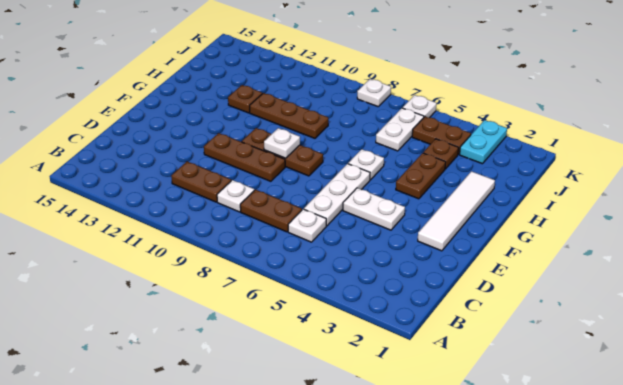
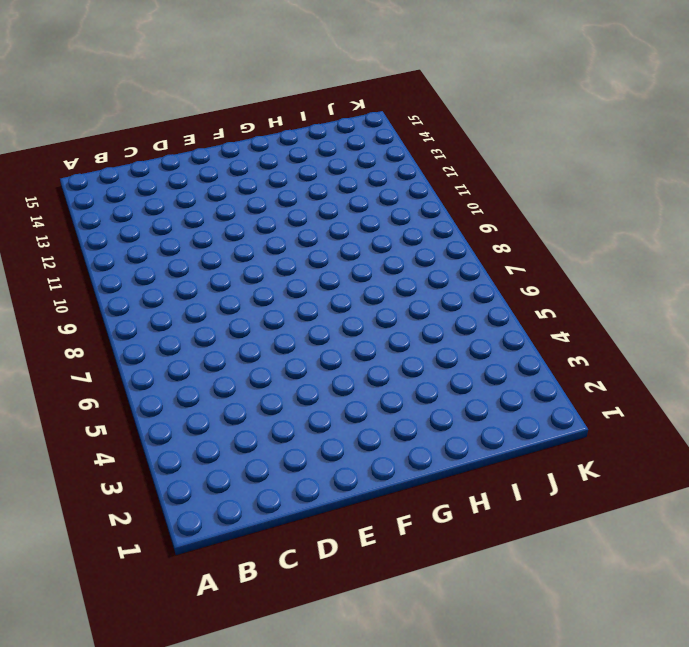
none -> white plate C6 level 1
none -> brown plate C7:C8 level 1
none -> white plate C9 level 1

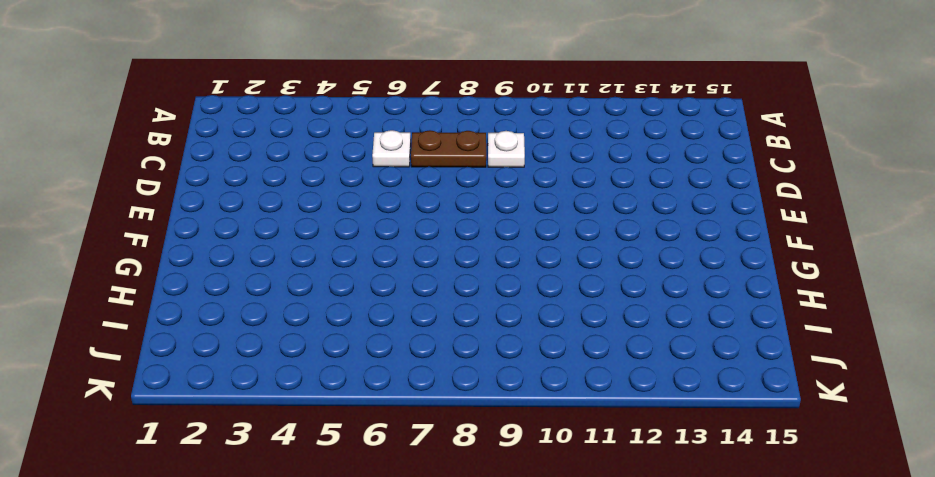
none -> brown plate C10:C11 level 1
none -> white plate D6:F6 level 1
none -> white tile E2:H2 level 1

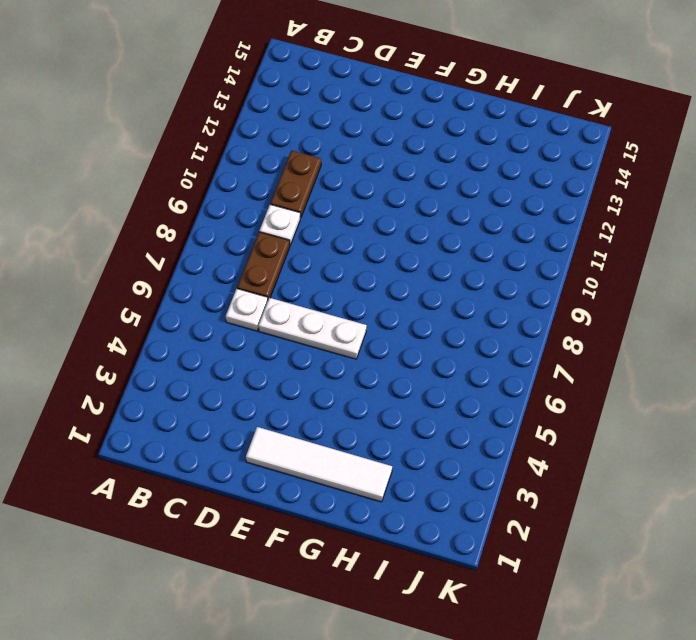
none -> white plate E4:E5 level 1
none -> brown plate E9:E11 level 1
none -> brown plate F8:F10 level 1

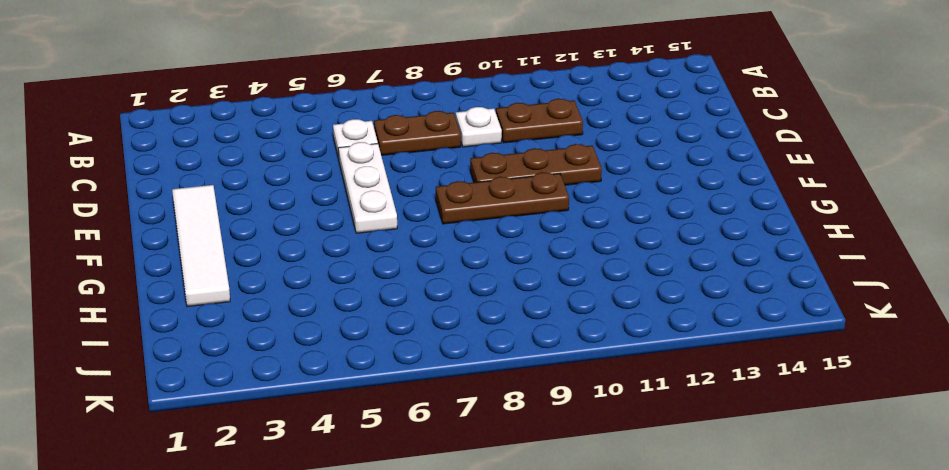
none -> white plate E4:E5 level 1
none -> brown plate G4:H4 level 1
none -> white plate G6 level 1

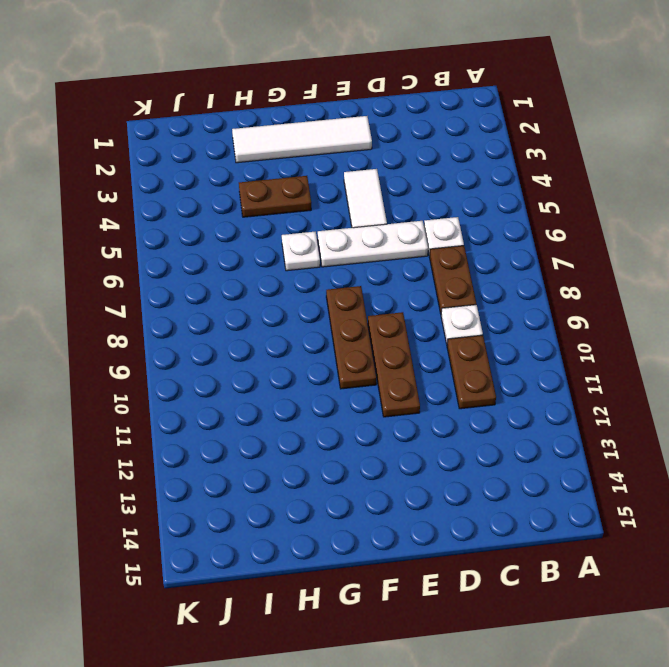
white tile E4:E5 level 1 -> white plate E4:E5 level 1
none -> brown plate H9:H11 level 1
none -> brown plate H12 level 1
none -> brown plate I4 level 1

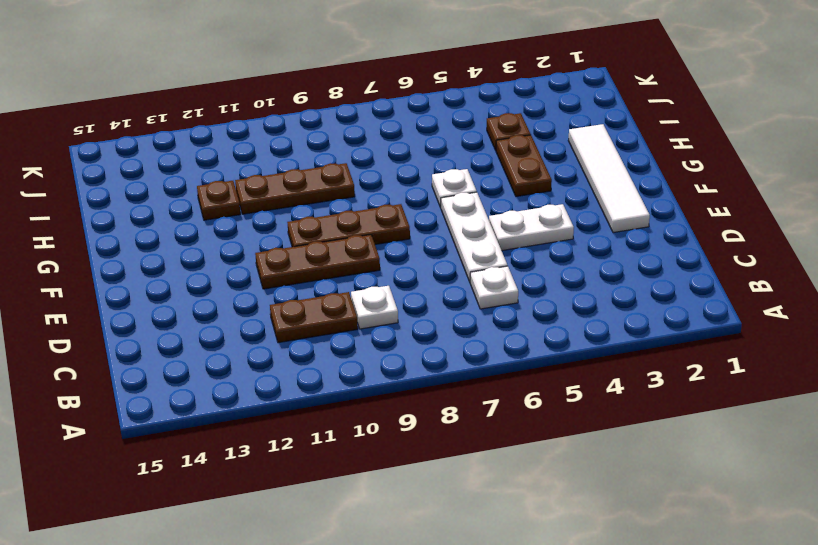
none -> brown plate C7:C8 level 1
none -> white plate I6:J6 level 1
none -> cyan plate J3:K3 level 1

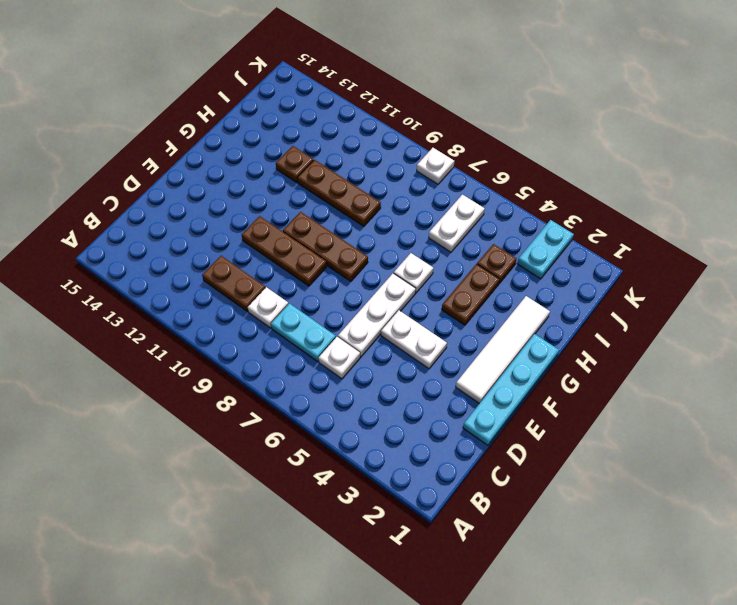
cyan plate C7:C8 level 1 -> brown plate C7:C8 level 1
cyan plate D1:G1 level 1 -> none
none -> brown plate J4:J5 level 1
none -> white plate K6 level 1
none -> white plate F9 level 2

